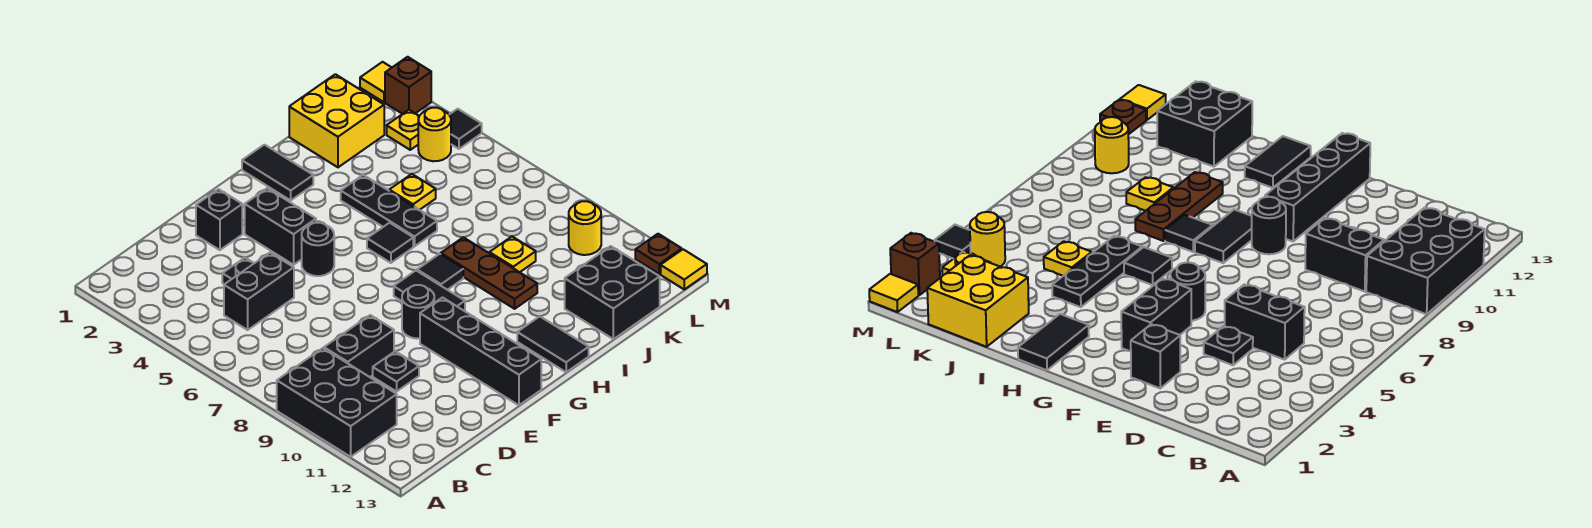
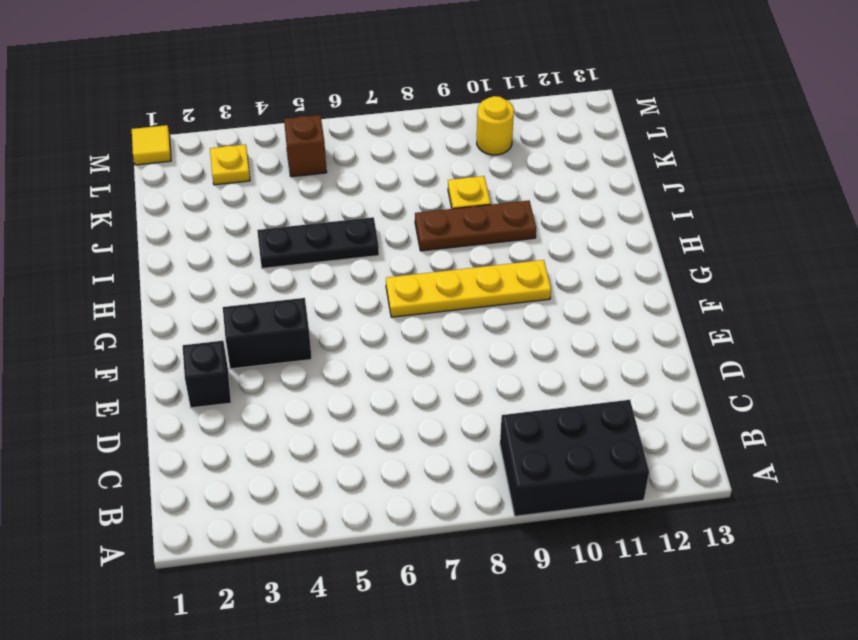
yellow plate G7:G10 level 1 -> black tile G8:G9 level 1
brown brick L5 level 1 -> brown brick M2 level 1
none -> black brick C5:D5 level 1
none -> black brick C9:D9 level 1
none -> black plate D4 level 1

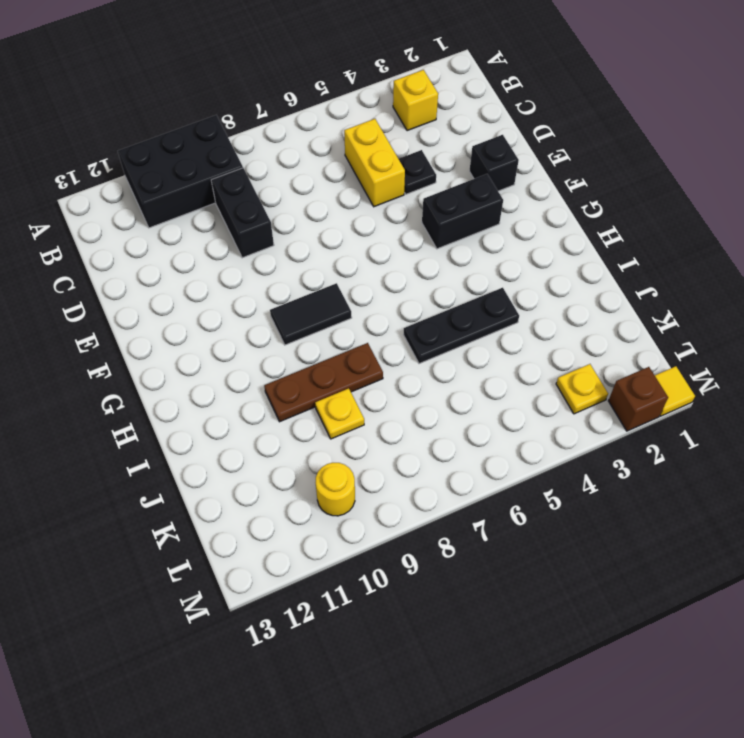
yellow brick B3 level 1 -> none
yellow brick C5:D5 level 1 -> black brick C5:D5 level 1
none -> black plate D10 level 1
none -> black round brick F5 level 1
none -> black round brick F9 level 1

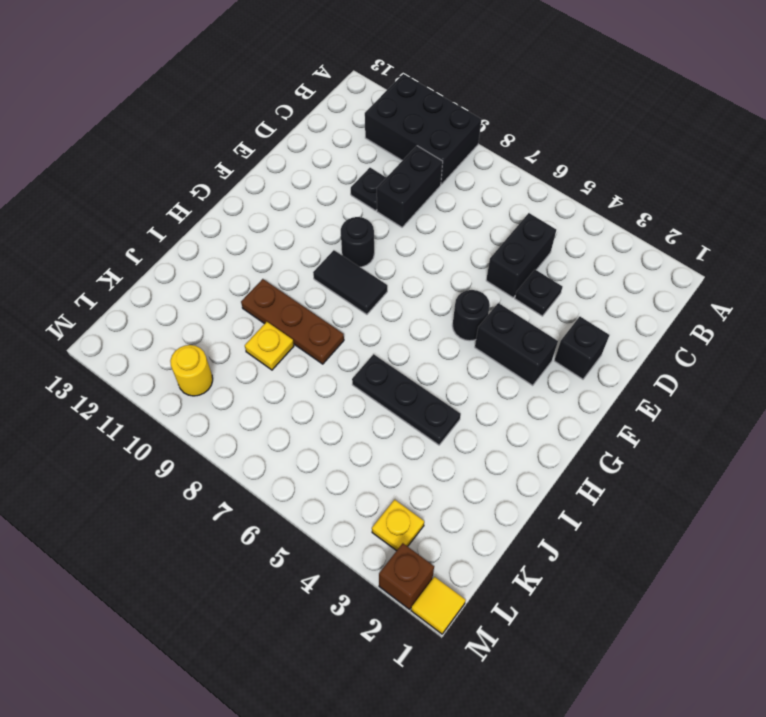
none -> black brick F10:F13 level 1
none -> black tile H1:H2 level 1
none -> black tile H6 level 1

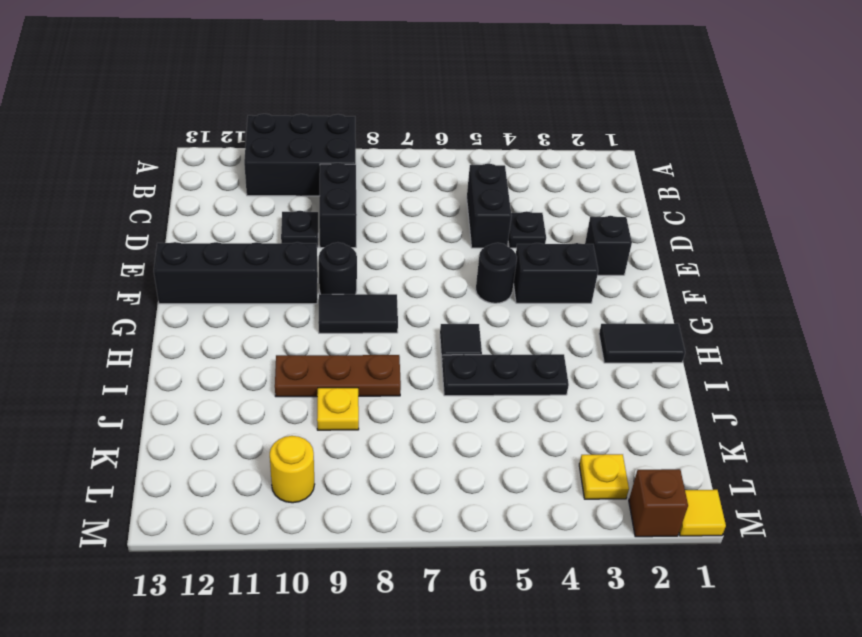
none -> black tile H8 level 1
none -> black tile H12:H13 level 1
none -> yellow brick J1:K2 level 1

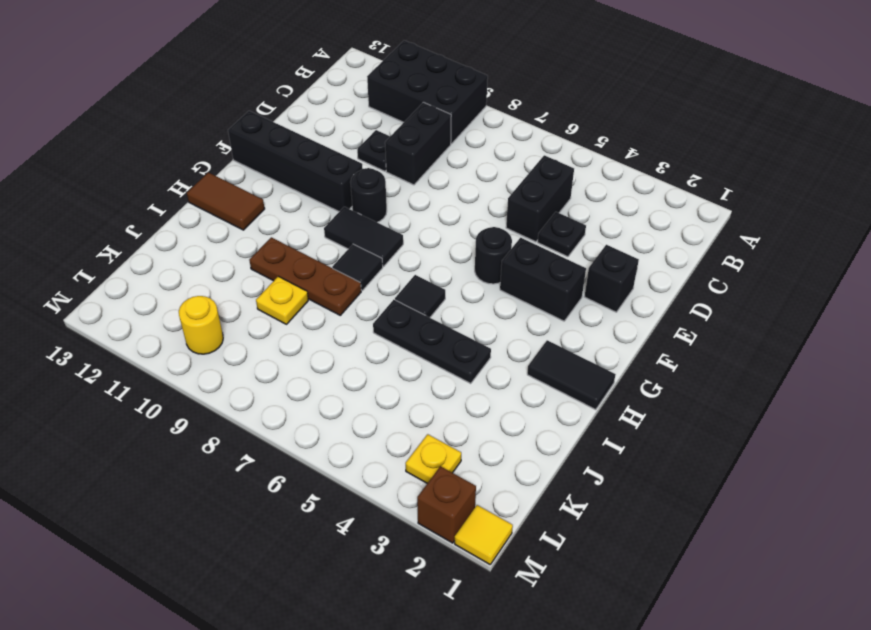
brown tile H12:H13 level 1 -> black tile H12:H13 level 1
none -> yellow brick J1:K2 level 1
none -> yellow plate J5 level 1
none -> black brick J12:K13 level 1

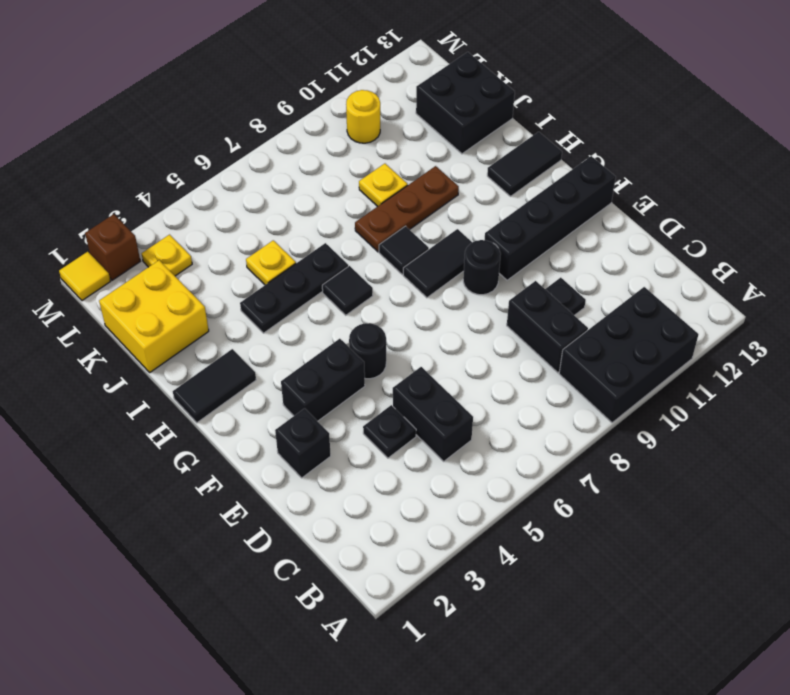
none -> yellow round brick L4 level 1
none -> black tile M4 level 1
none -> brown plate M12 level 1

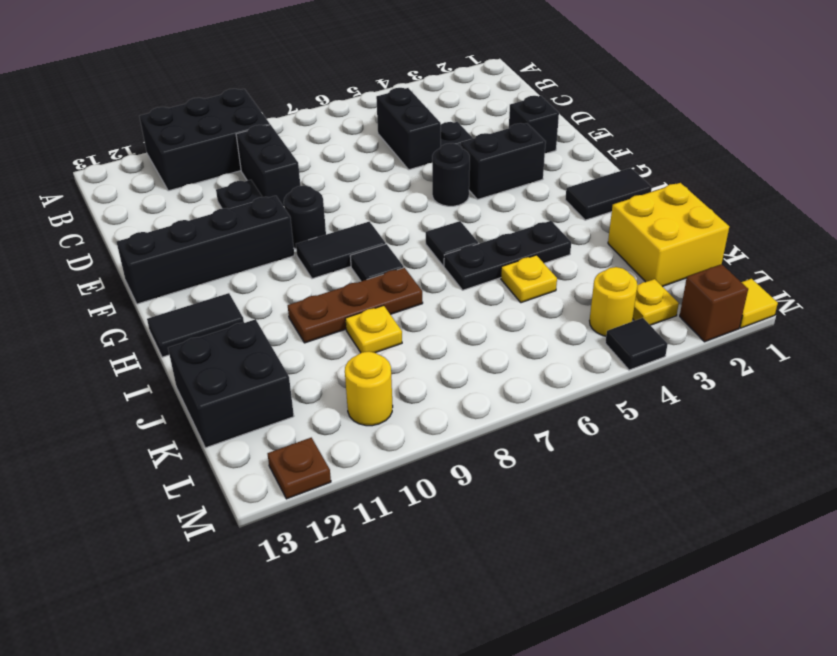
none -> yellow tile M13 level 1

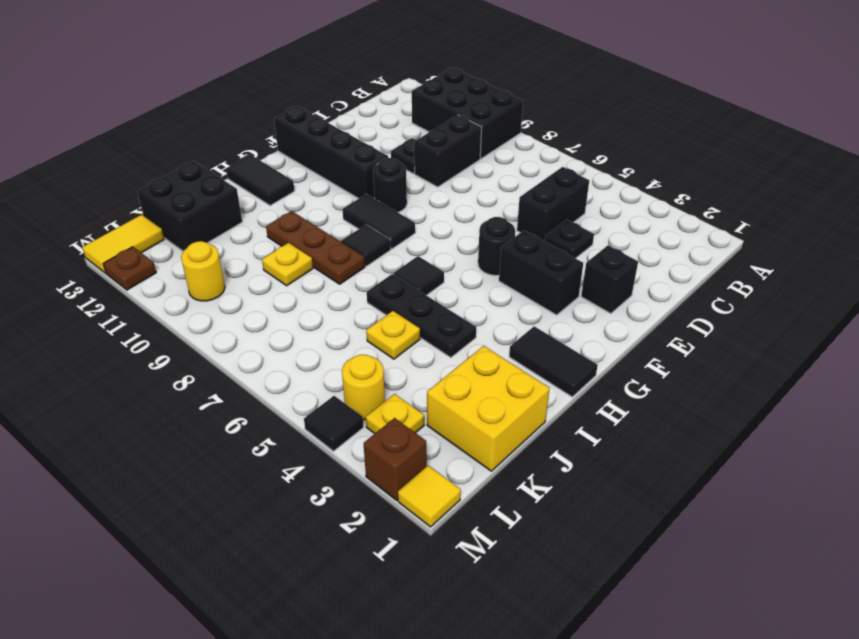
yellow tile L13:M13 level 1 -> yellow tile M13 level 1

